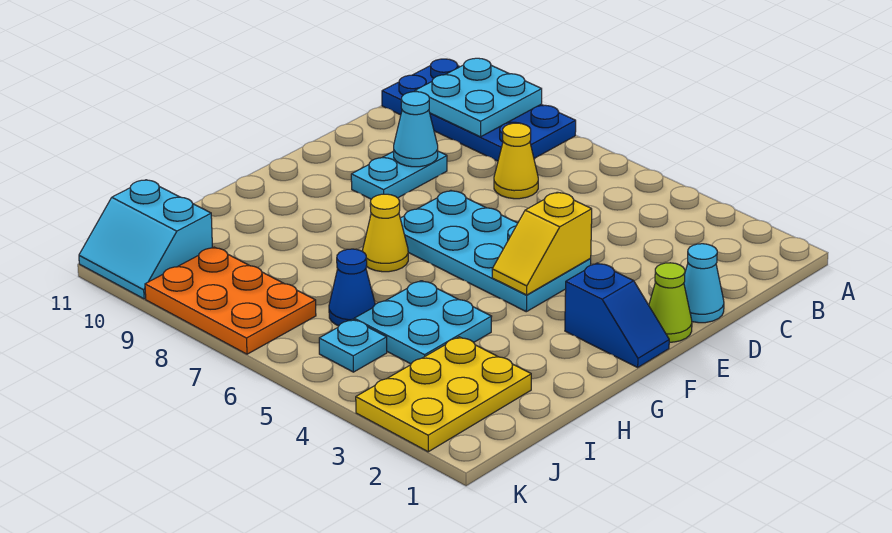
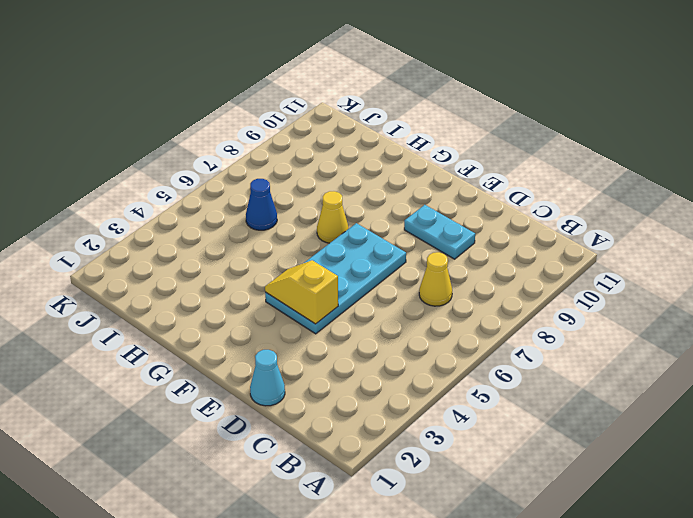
none -> blue plate A8:B11 level 1
none -> lime cone E1 level 1
none -> blue slope F1:F2 level 1 top 2

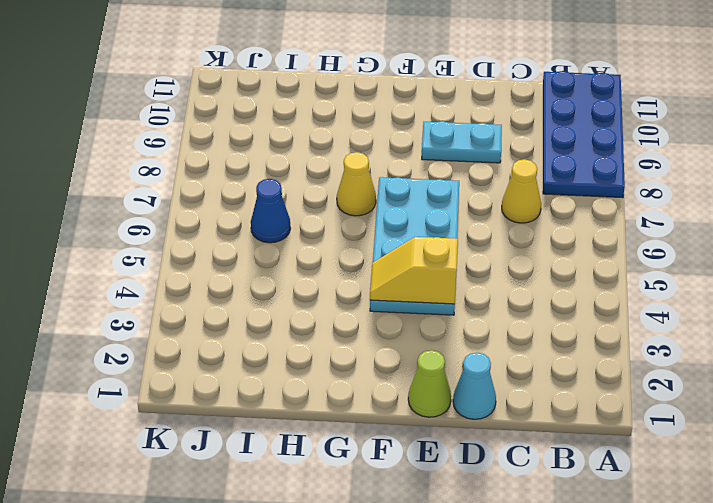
none -> blue slope F1:F2 level 1 top 2
none -> cyan plate H4:I5 level 1
none -> yellow plate I2:K3 level 1

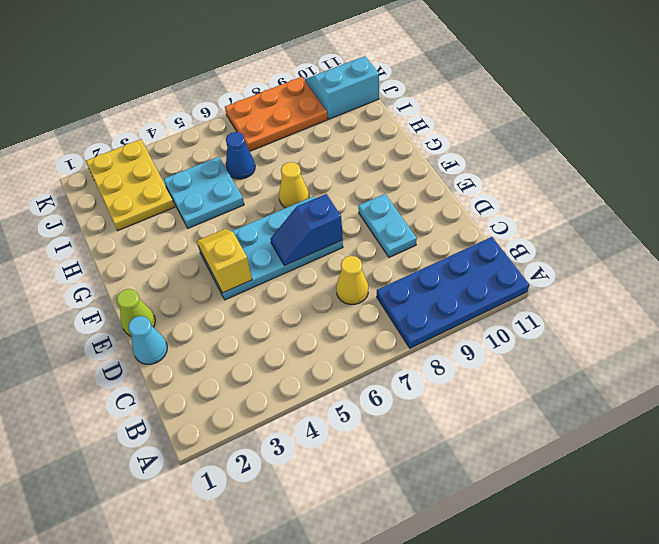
blue slope E6:E7 level 2 top 7 -> blue slope F1:F2 level 1 top 2
none -> cyan plate J5 level 1
none -> cyan plate A9:B10 level 2
none -> cyan cone D9 level 2

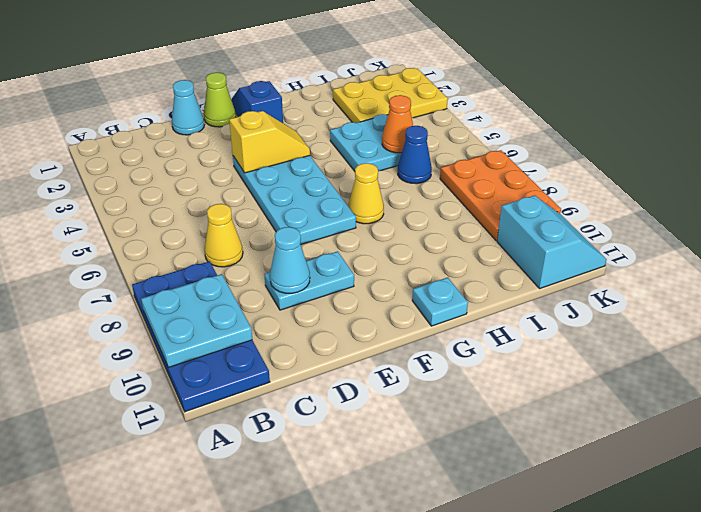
cyan plate G11 level 1 -> cyan plate J5 level 1
orange cone I5 level 2 -> none

